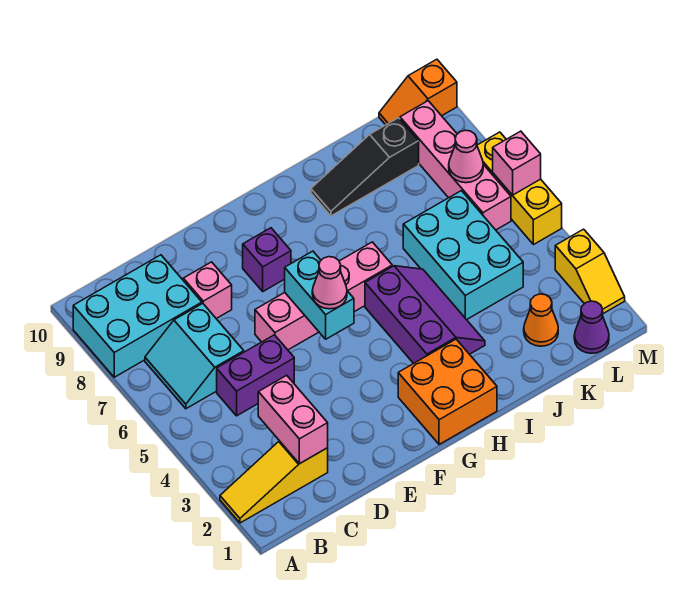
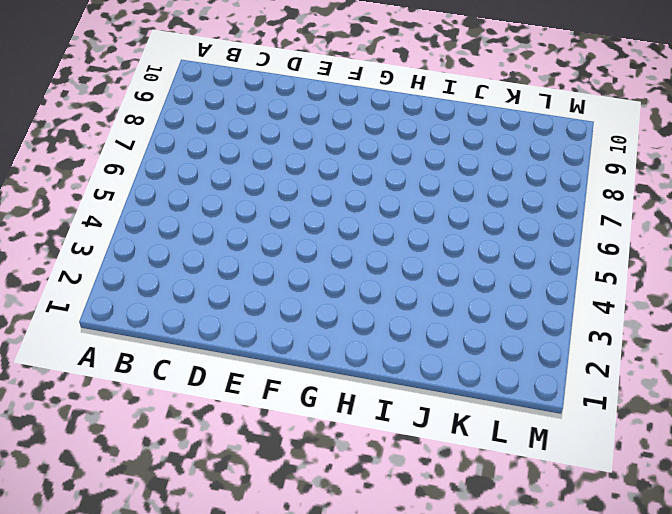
none -> yellow slope A2:C2 level 1 top C
none -> cyan brick A8:C9 level 1
none -> cyan slope B6:C7 level 1 top C

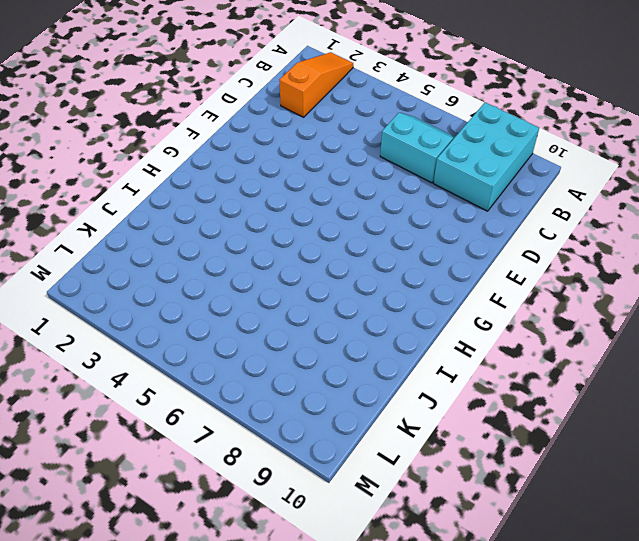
orange slope A2:C2 level 1 top C -> yellow slope A2:C2 level 1 top C
none -> purple brick C5:D5 level 1
none -> pink brick D8 level 1
none -> pink brick E6:H6 level 1

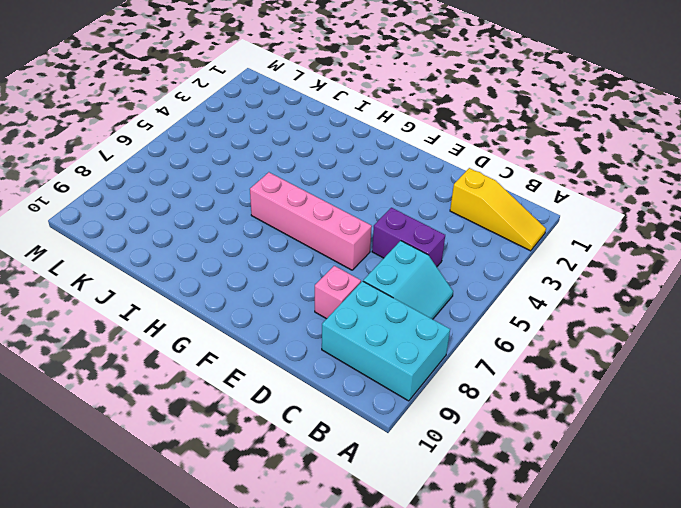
none -> purple brick F8 level 1
none -> orange brick G1:H2 level 1
none -> purple slope H3:I5 level 1 top H

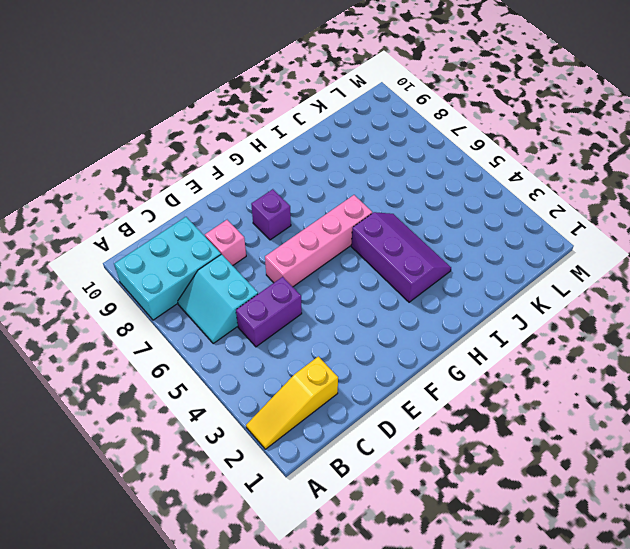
none -> orange brick G1:H2 level 1
none -> black slope I9:K9 level 1 top K
none -> cyan brick J4:K6 level 1

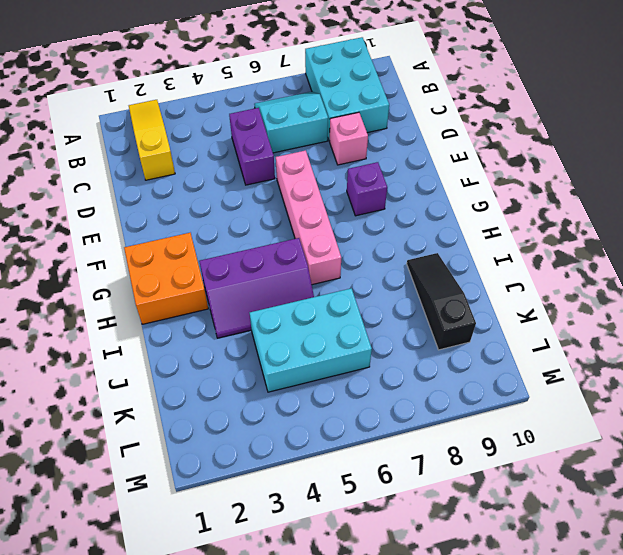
none -> orange cone K2 level 1
none -> purple cone L1 level 1
none -> pink brick L6:L9 level 1

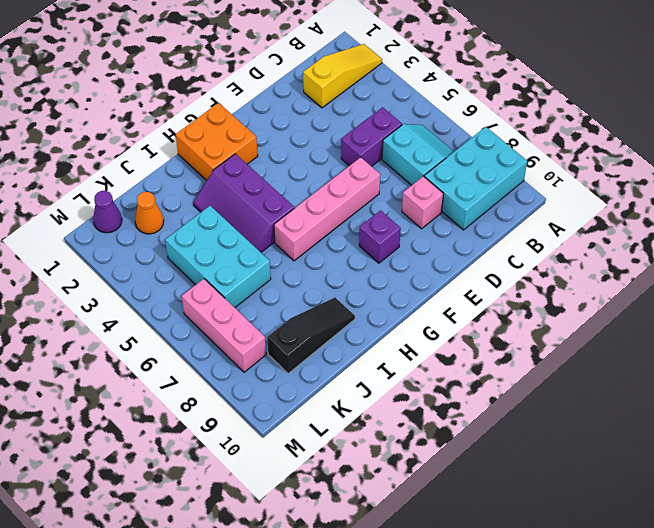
pink brick L6:L8 level 1 -> pink brick L6:L9 level 1
none -> orange slope L10:M10 level 1 top M
none -> yellow slope M2:M3 level 1 top 3
none -> yellow brick M5:M7 level 1

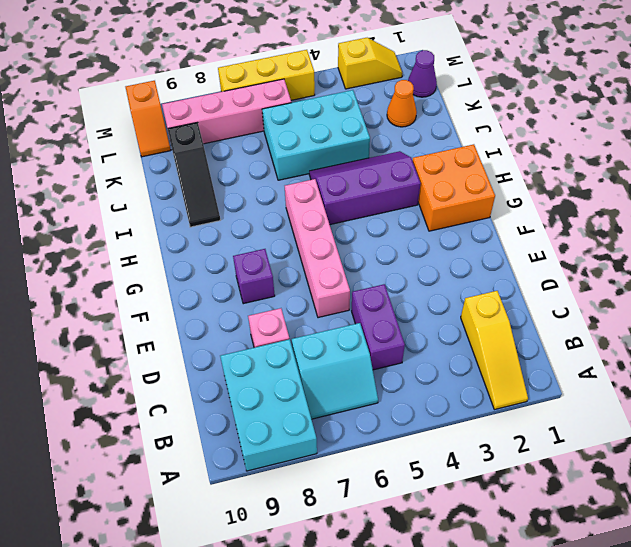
none -> pink brick C2:C3 level 2
none -> cyan brick F5:F6 level 2
none -> pink cone L7 level 2

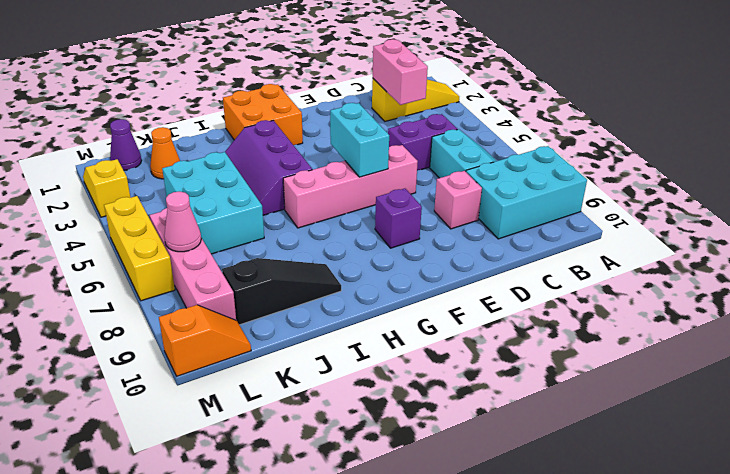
none -> pink brick M6 level 2
none -> pink cone F5 level 3

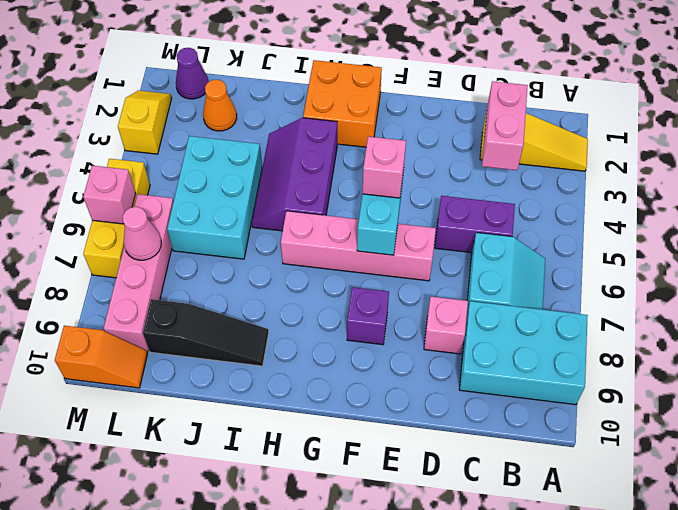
pink brick F5 level 3 -> pink cone F5 level 3

